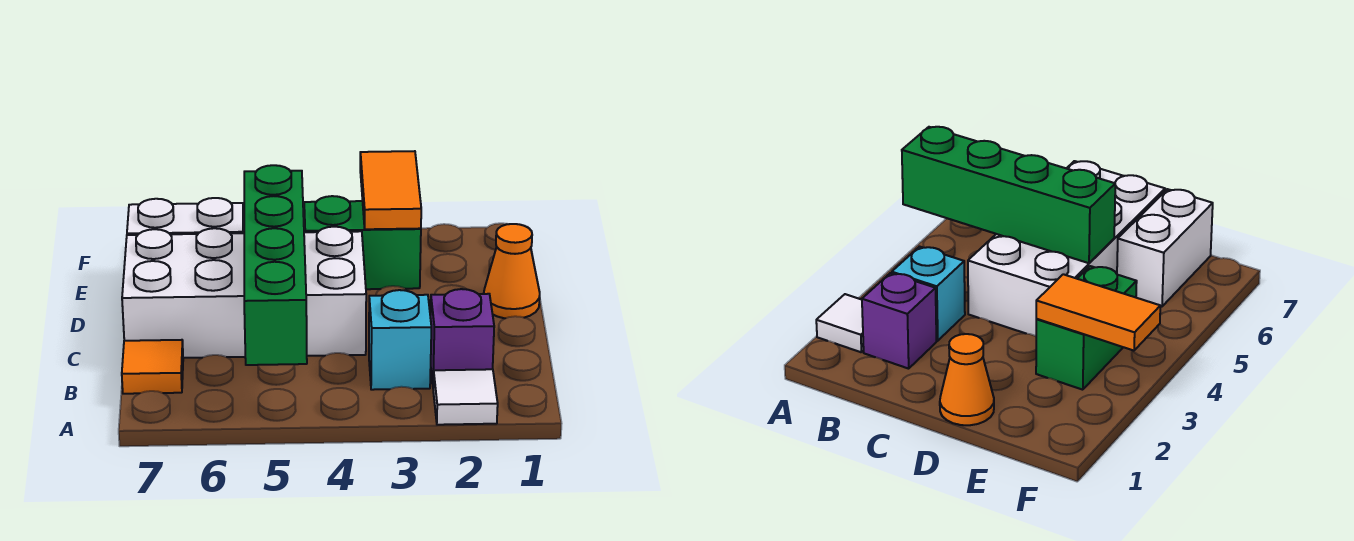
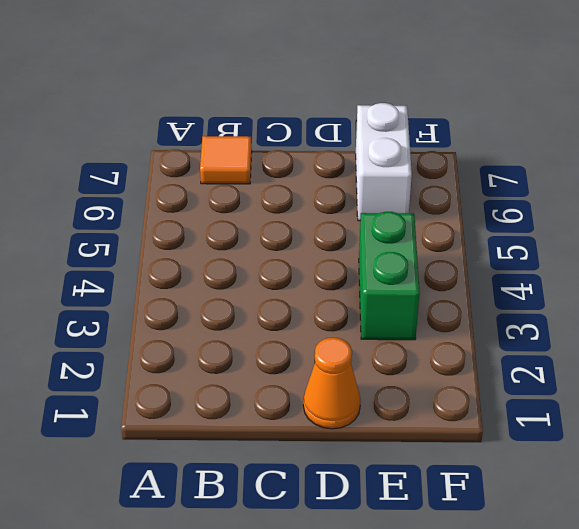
none -> white tile A2 level 1
none -> purple brick B2 level 1

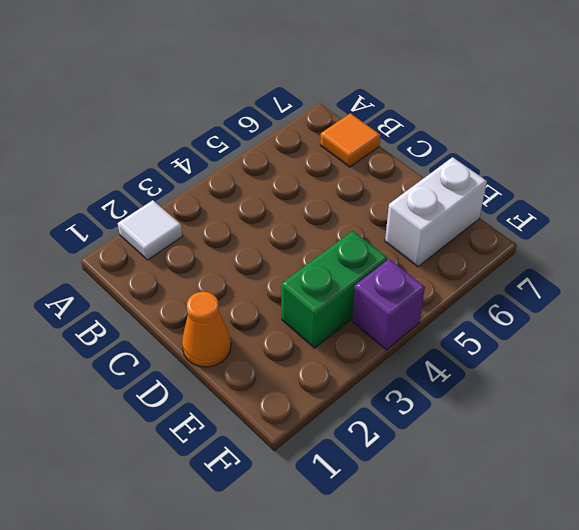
purple brick F4 level 1 -> purple brick B2 level 1
none -> cyan brick B3 level 1
none -> white brick C4:D7 level 1

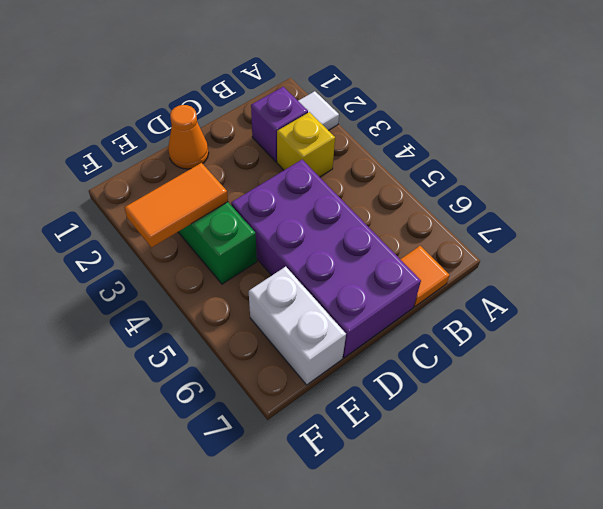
yellow brick B3 level 1 -> cyan brick B3 level 1
purple brick C4:D7 level 1 -> white brick C4:D7 level 1
none -> green brick A5:D5 level 2

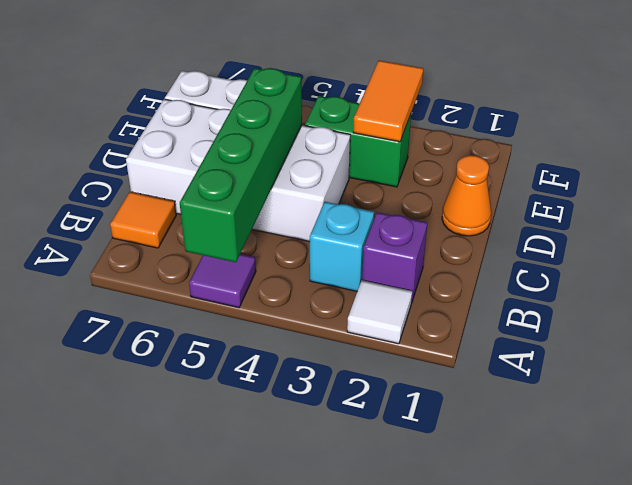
purple tile A5 level 1 -> none

